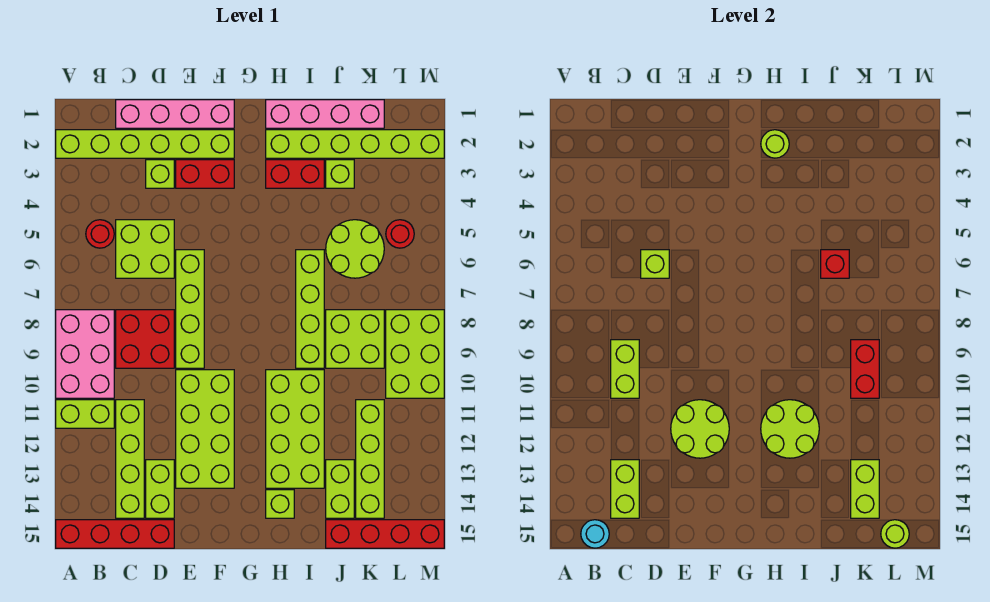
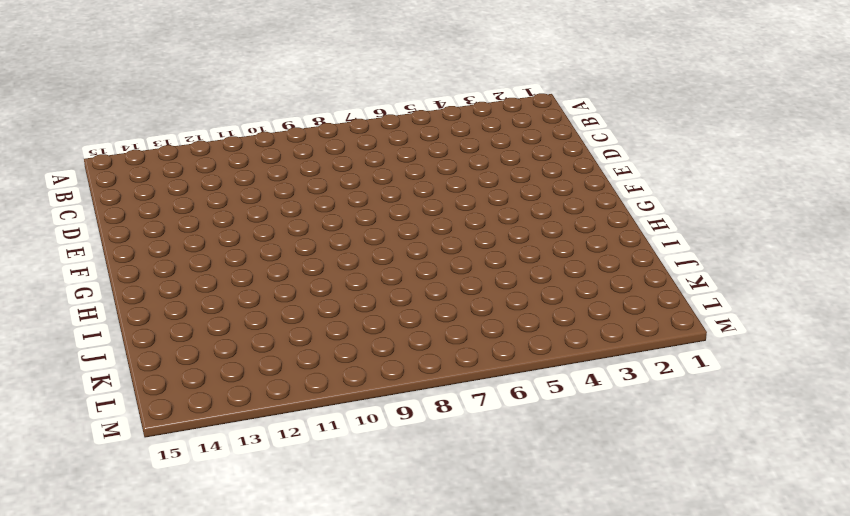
none -> lime brick A2:F2 level 1
none -> pink brick A8:B10 level 1
none -> lime brick A11:B11 level 1
none -> red brick A15:D15 level 1

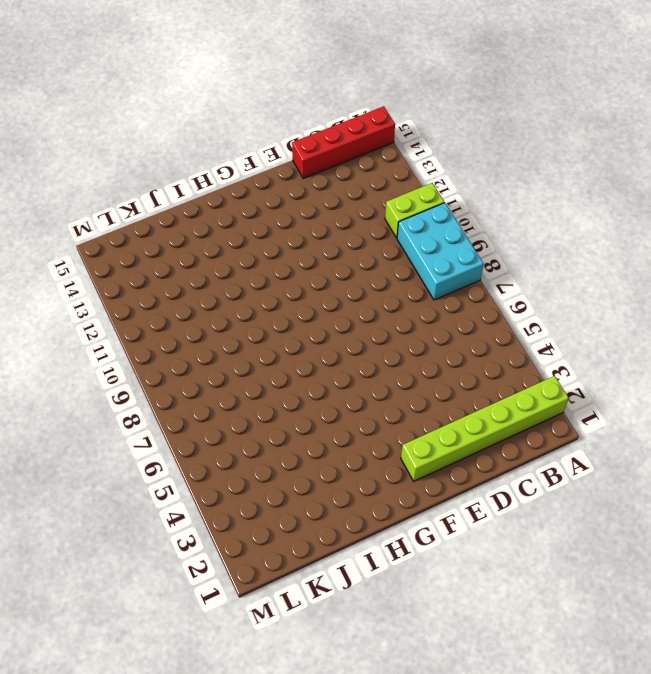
cyan brick A8:B10 level 1 -> pink brick A8:B10 level 1
none -> red round brick B5 level 1
none -> pink brick C1:F1 level 1
none -> lime brick C5:D6 level 1
none -> red brick C8:D9 level 1

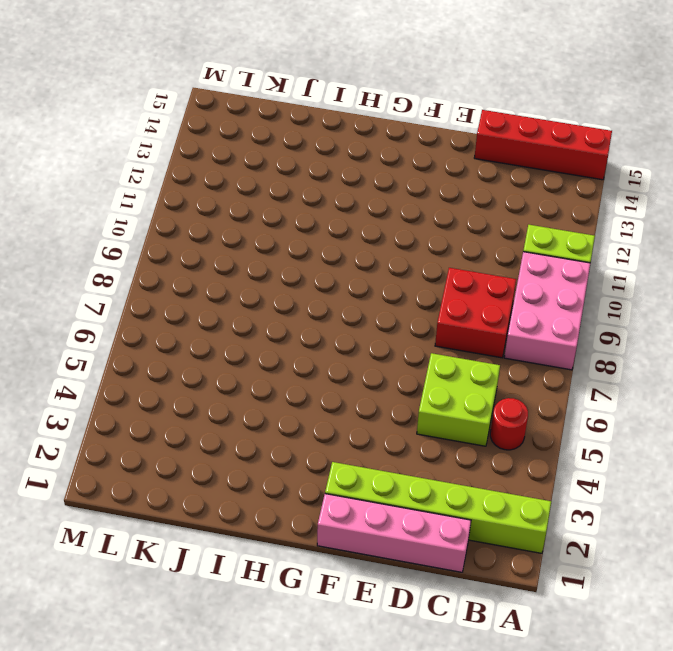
none -> lime brick C11:C14 level 1
none -> lime brick D3 level 1
none -> lime brick D13:D14 level 1
none -> red brick E3:F3 level 1

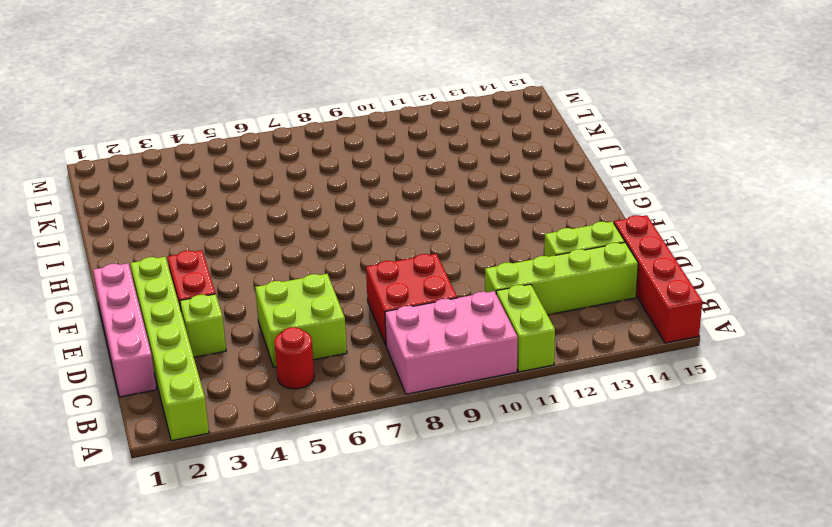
none -> lime brick E6:E9 level 1
none -> lime brick E10:F13 level 1
none -> pink brick H1:K1 level 1
none -> lime brick H2:M2 level 1

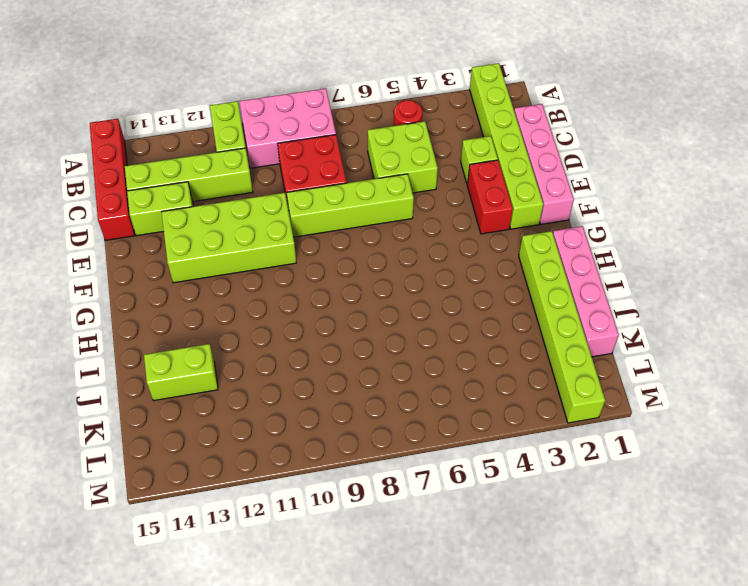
none -> red brick H3:I3 level 1
none -> lime brick H10:I13 level 1
none -> lime brick H14 level 1
none -> lime brick I6:I9 level 1

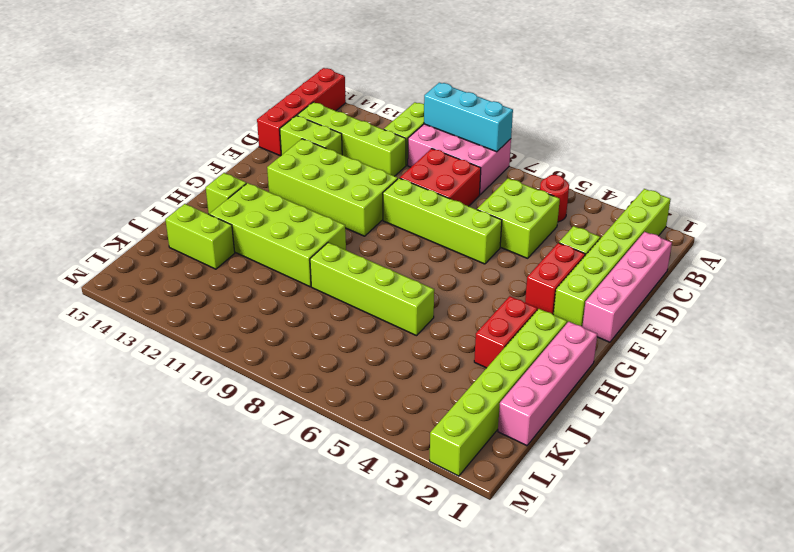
cyan brick A8:A10 level 2 -> none
none -> lime brick J3 level 1
none -> lime round brick J5:K6 level 1
none -> lime brick J8:K9 level 1
none -> red brick J15:M15 level 1

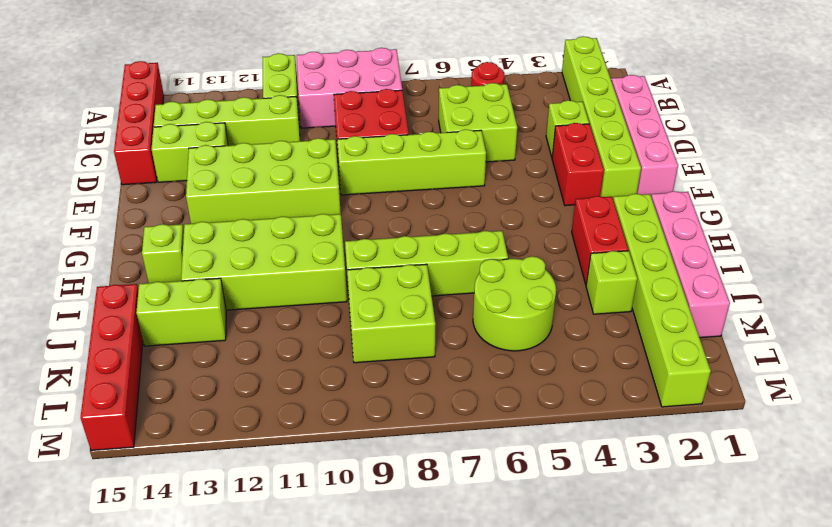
none -> lime brick K11:K14 level 1
none -> red round brick L5 level 1
none -> lime brick L8:M10 level 1
none -> cyan round brick B15 level 2

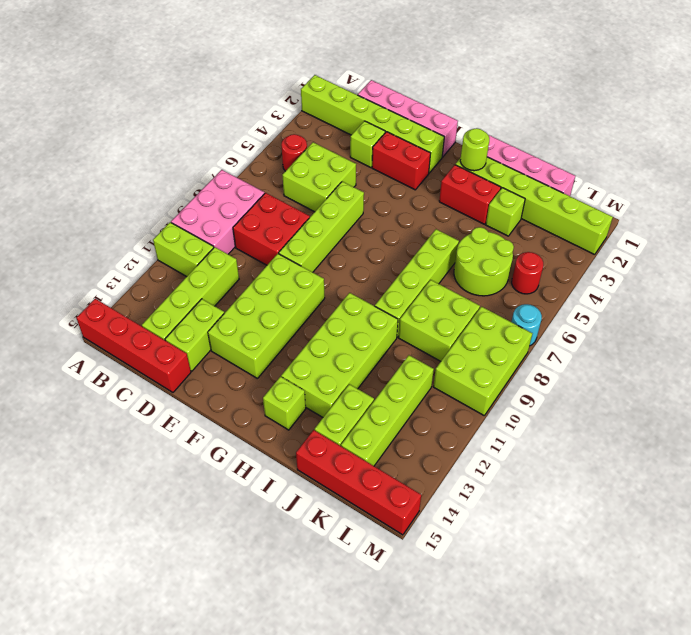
cyan round brick M7 level 1 -> cyan round brick B15 level 2
none -> lime brick C9:C10 level 2
none -> lime brick C13:C14 level 2
none -> lime brick D6 level 2
none -> lime round brick E11:F12 level 2

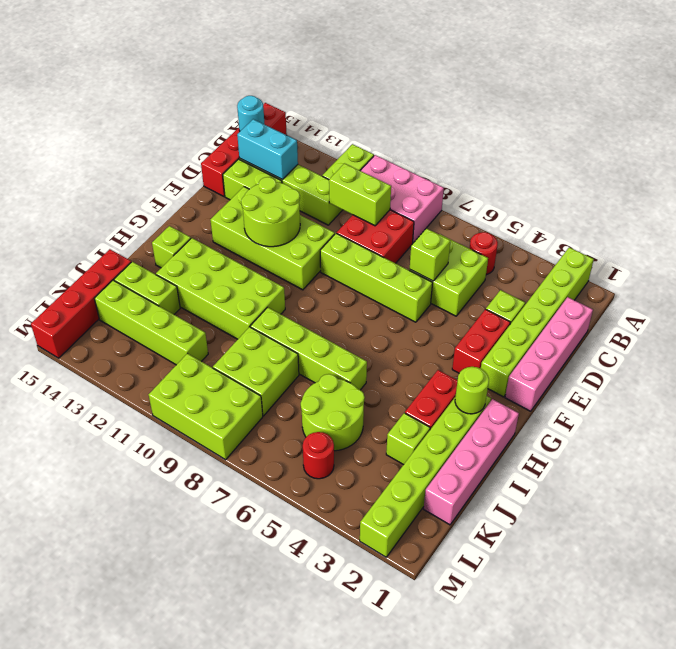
cyan brick C13:C14 level 2 -> lime brick C13:C14 level 2
none -> lime round brick H11:I12 level 2
none -> red brick J6 level 2
none -> red brick K9:K10 level 2
none -> lime brick K13:K14 level 2

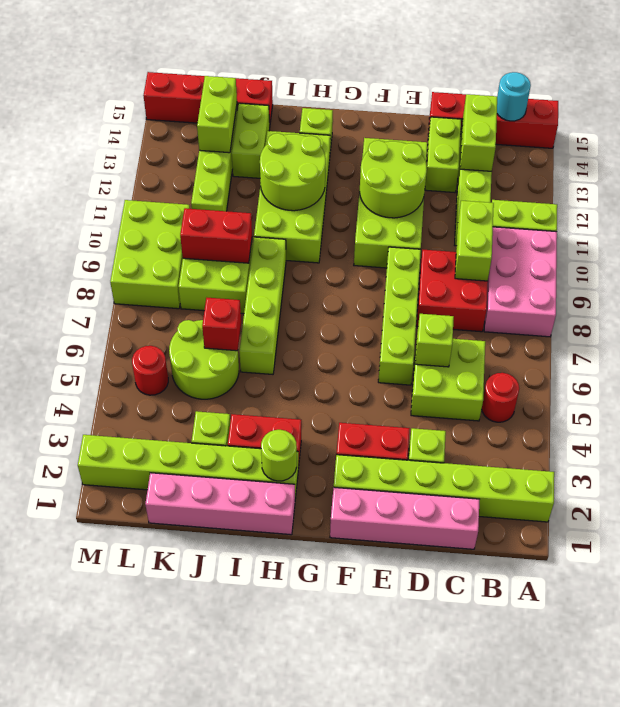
red brick J9:K9 level 2 -> red brick K9:K10 level 2
none -> lime round brick L15 level 2

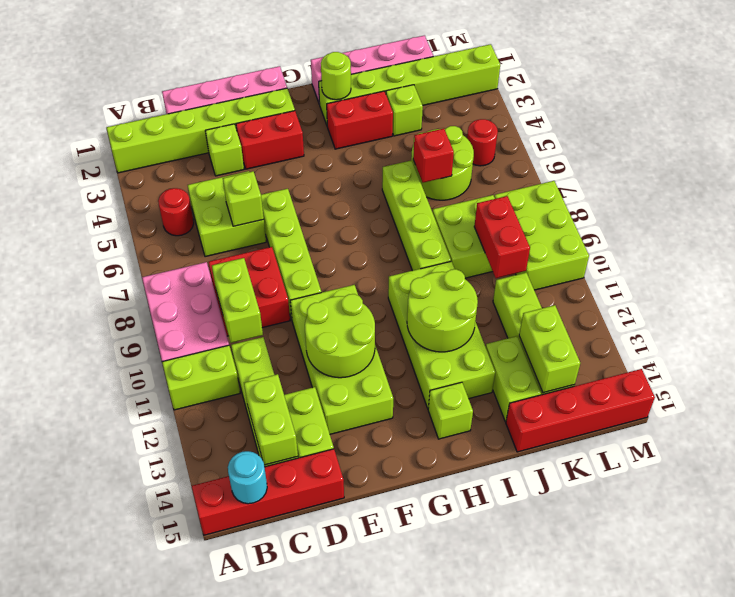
none -> lime round brick L15 level 2

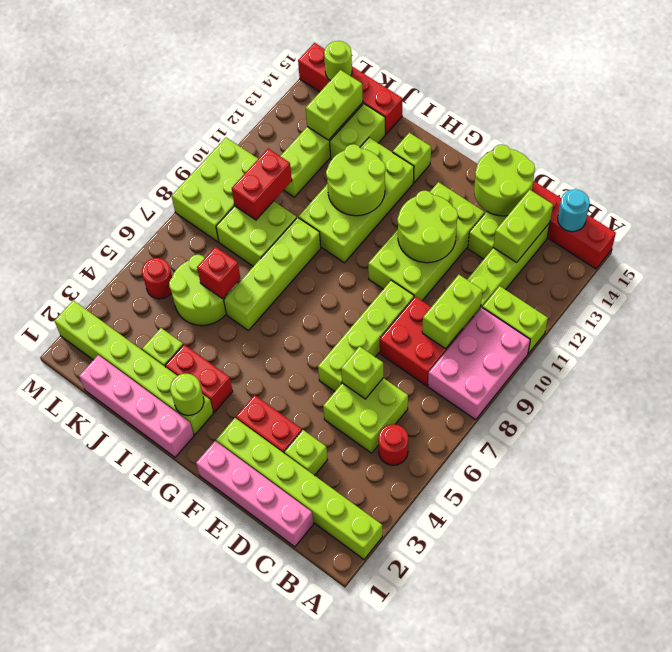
lime round brick D14:E15 level 2 -> none

